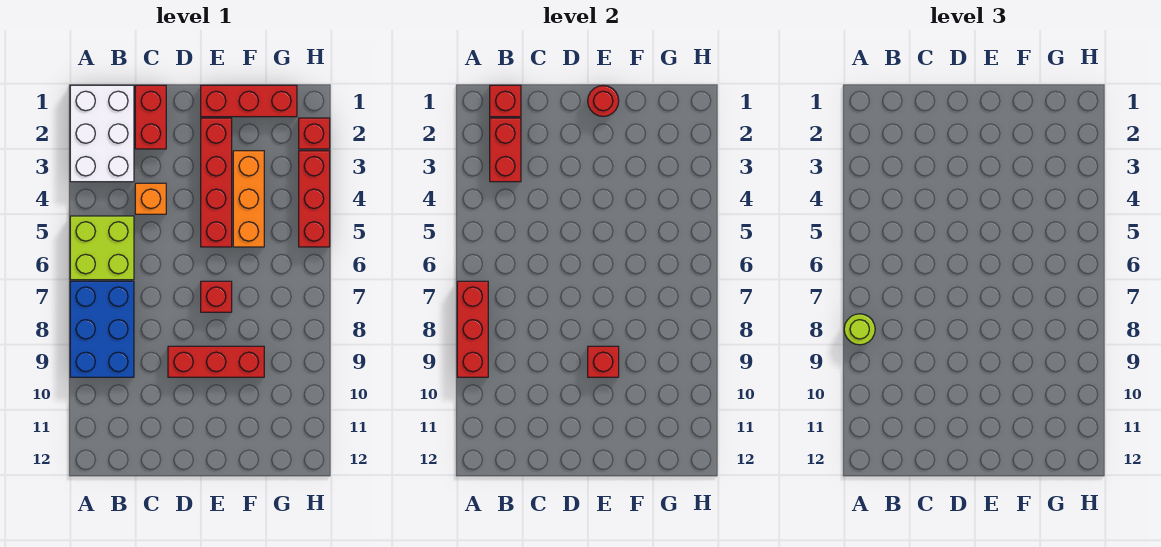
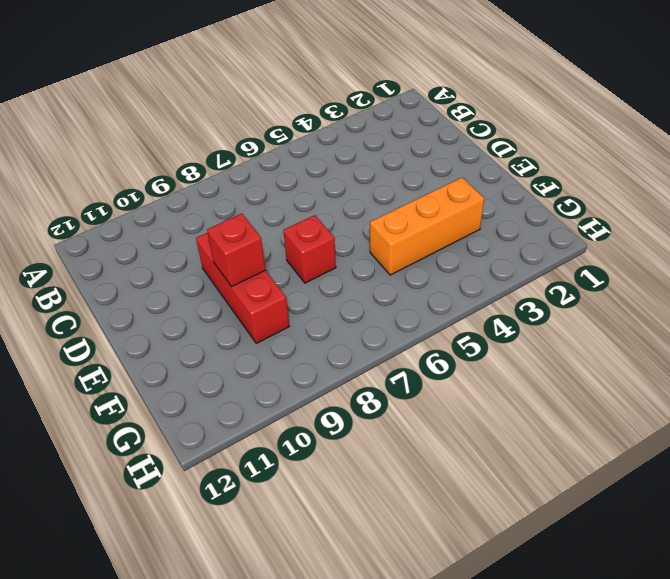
none -> white brick A1:B3 level 1
none -> lime brick A5:B6 level 1
none -> blue brick A7:B9 level 1

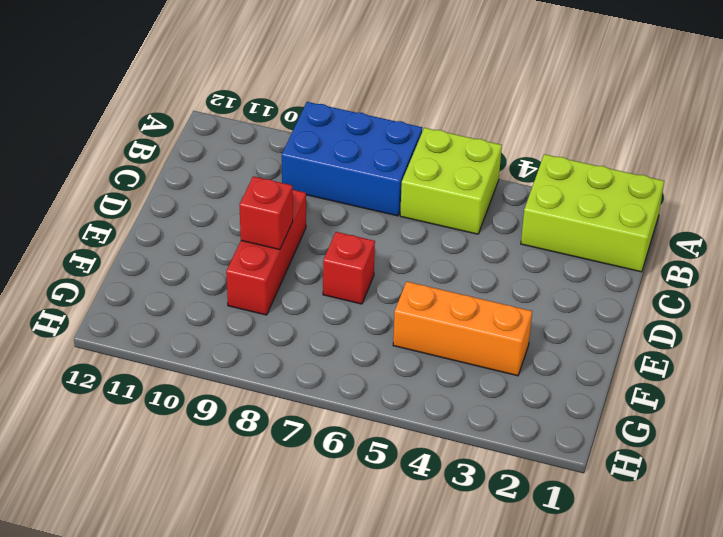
lime brick A1:B3 level 1 -> white brick A1:B3 level 1
none -> red brick C1:C2 level 1
none -> orange brick C4 level 1
none -> red brick E1:G1 level 1

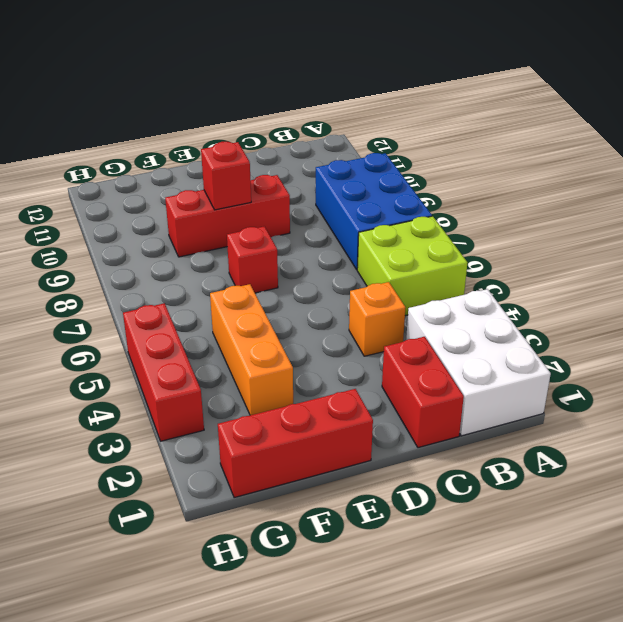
none -> red brick E2:E5 level 1
none -> red brick H2 level 1
none -> red brick A7:A9 level 2

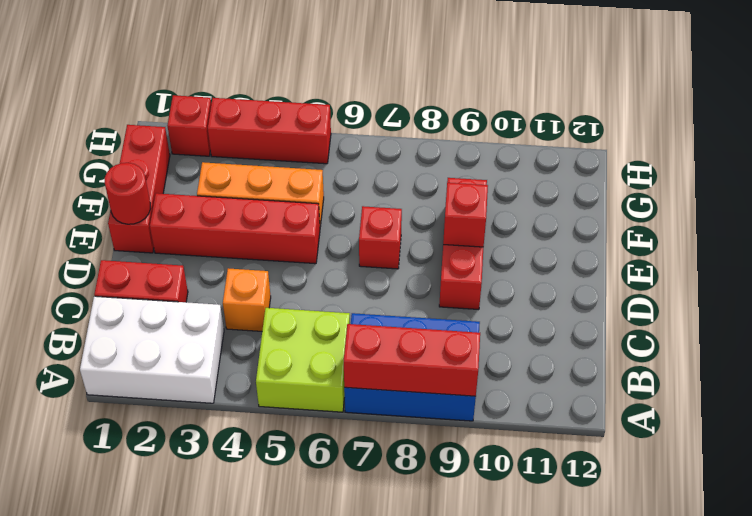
none -> red brick B1 level 2
none -> red brick B2:B3 level 2
none -> lime round brick A8 level 3

